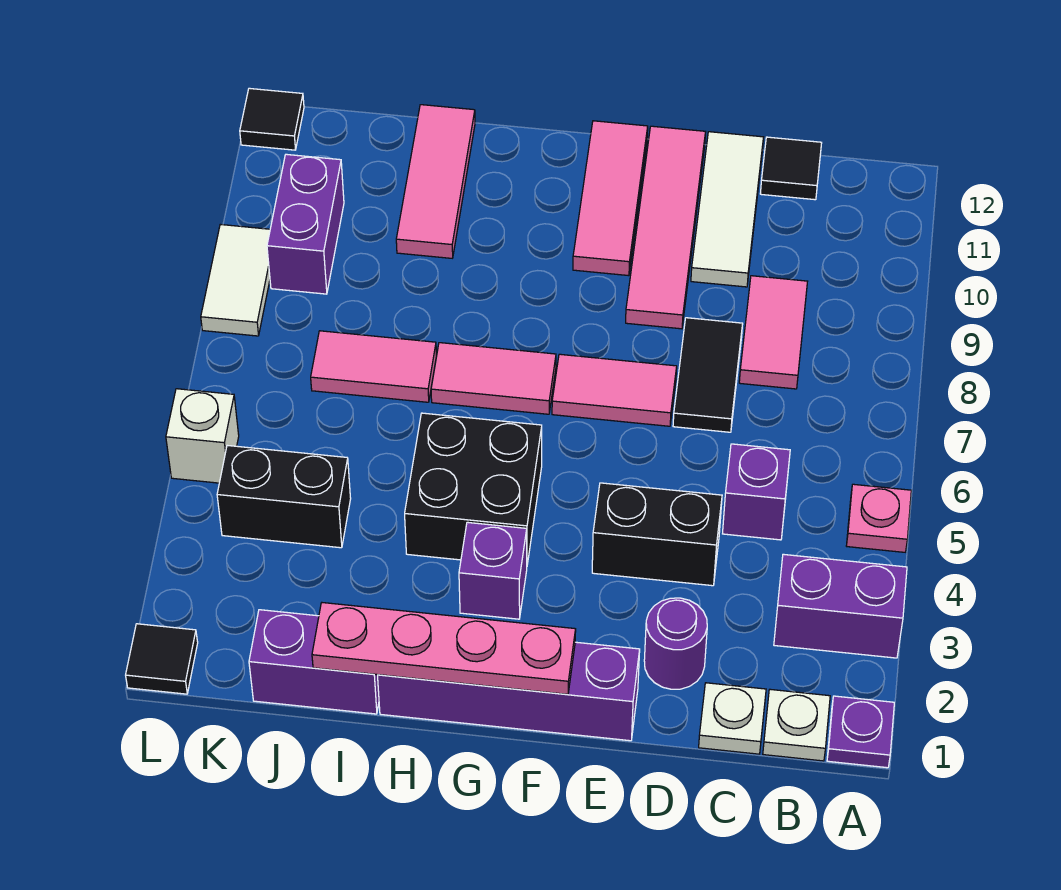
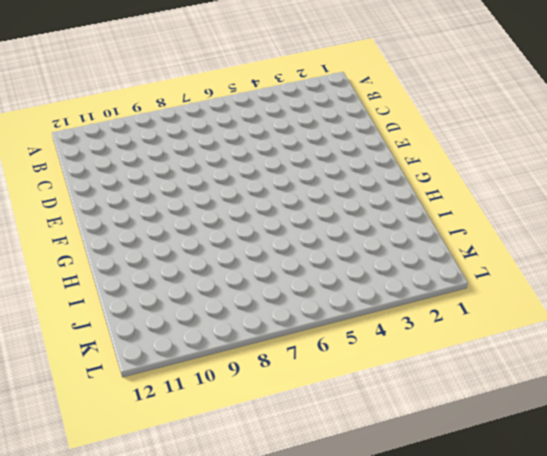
none -> purple plate A1 level 1
none -> purple brick A3:B3 level 1
none -> pink plate A5 level 1

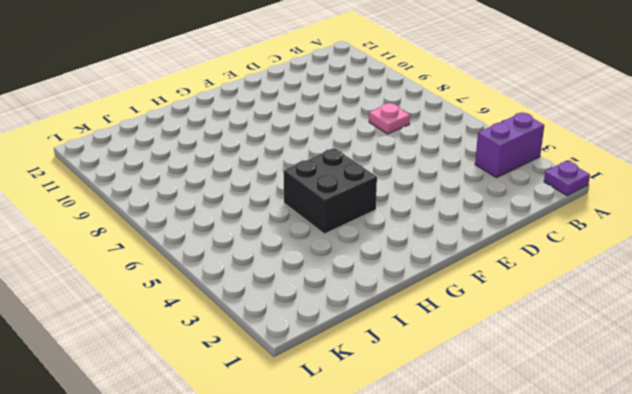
pink plate C7 level 1 -> pink plate A5 level 1
none -> white plate B1 level 1
none -> white plate C1 level 1
none -> purple brick C5 level 1

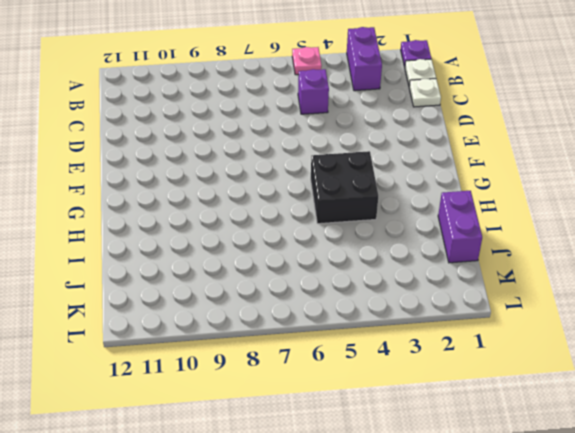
none -> pink tile C8:C9 level 1
none -> black tile C12 level 1
none -> purple round brick D2 level 1

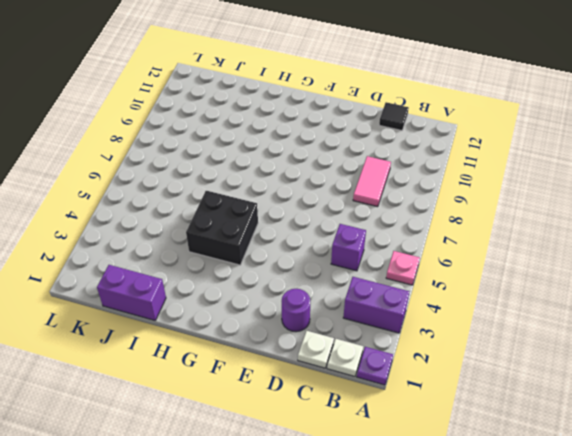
none -> black brick D4:E4 level 1
none -> black tile D7:D8 level 1
none -> white tile D10:D12 level 1

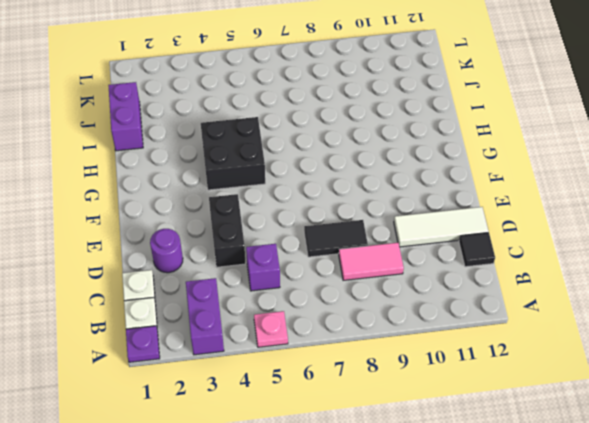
none -> purple brick E1:H1 level 1
none -> pink tile E7:F7 level 1
none -> pink tile E9:E12 level 1

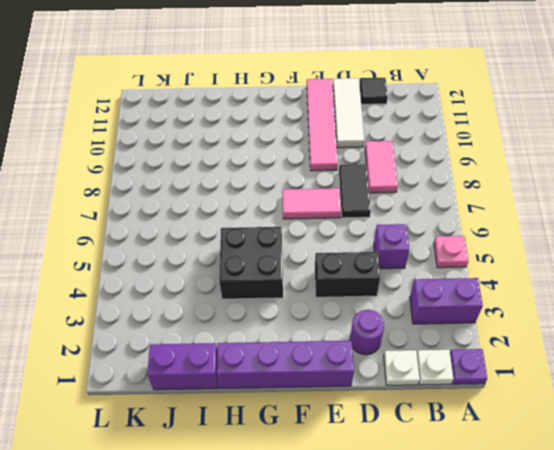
none -> pink tile F10:F12 level 1
none -> purple brick G3 level 1
none -> pink tile G7:H7 level 1

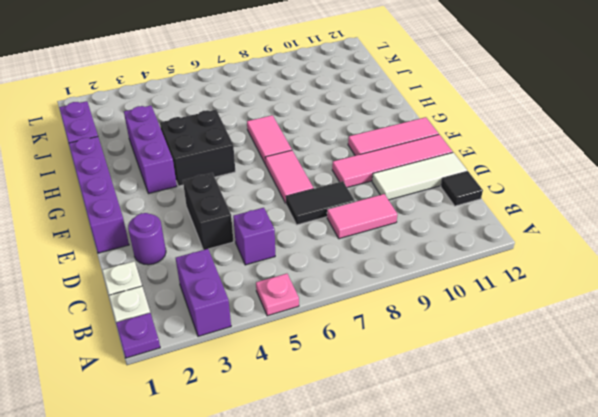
purple brick G3:I3 level 1 -> purple brick G3 level 1
none -> pink tile I7:J7 level 1
none -> pink tile I10:I12 level 1
none -> black brick J4:K4 level 1

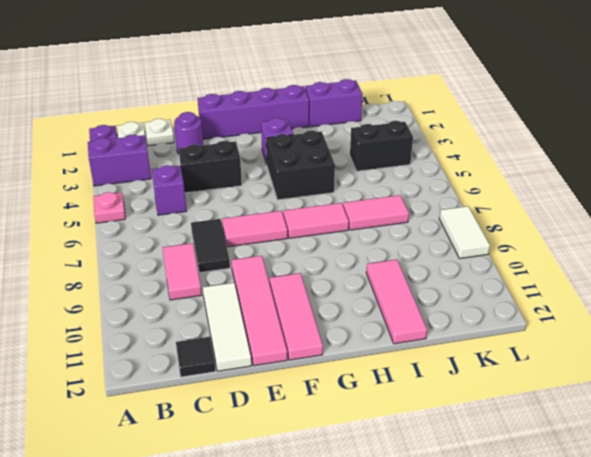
none -> purple brick K9:K10 level 1
none -> black tile L1 level 1
none -> white brick L5 level 1

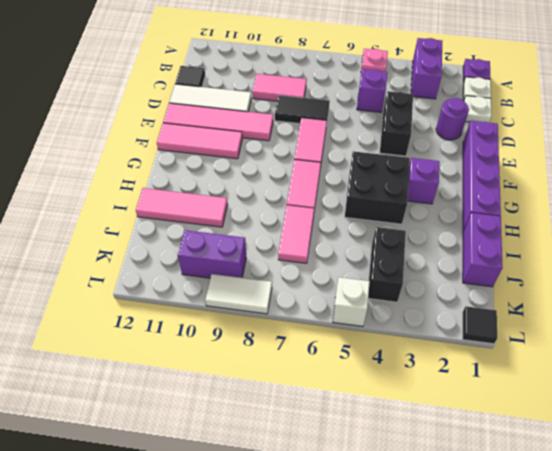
none -> black tile L12 level 1
none -> pink plate F1:I1 level 2

